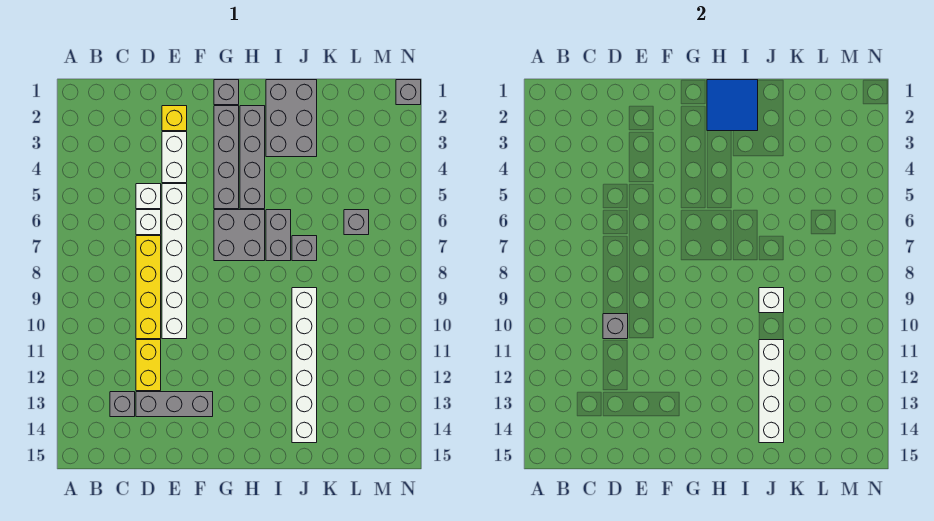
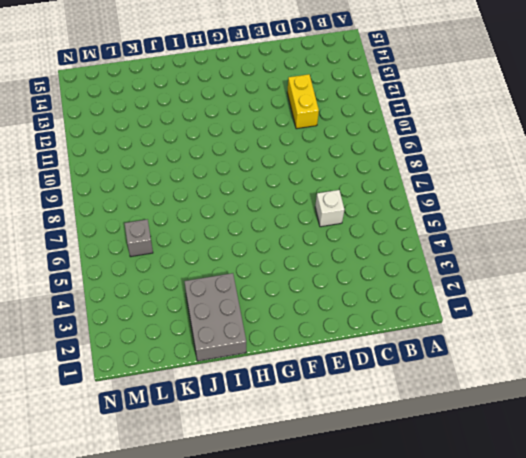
none -> grey brick C13 level 1
none -> white brick D5 level 1
none -> yellow brick D7:D10 level 1

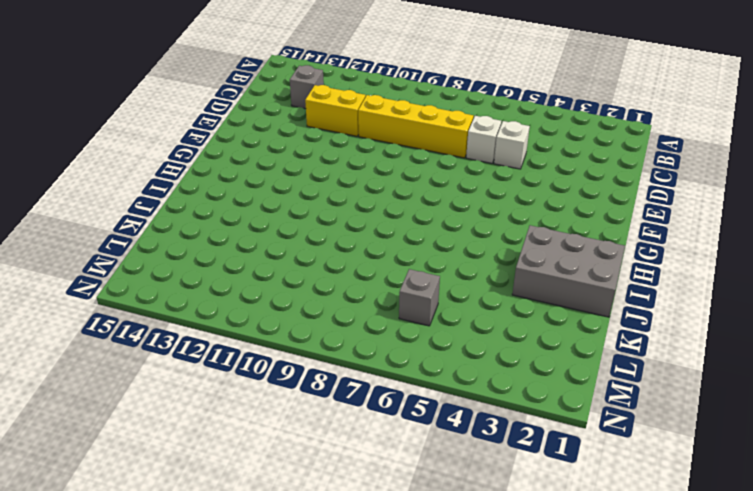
none -> grey brick D13:F13 level 1
none -> yellow brick E2 level 1
none -> white brick E3:E4 level 1

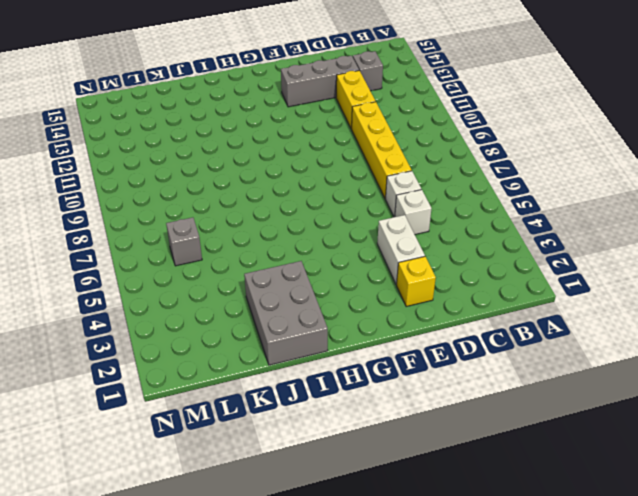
none -> white brick E5:E10 level 1
none -> grey brick G1 level 1
none -> grey brick G2:G5 level 1

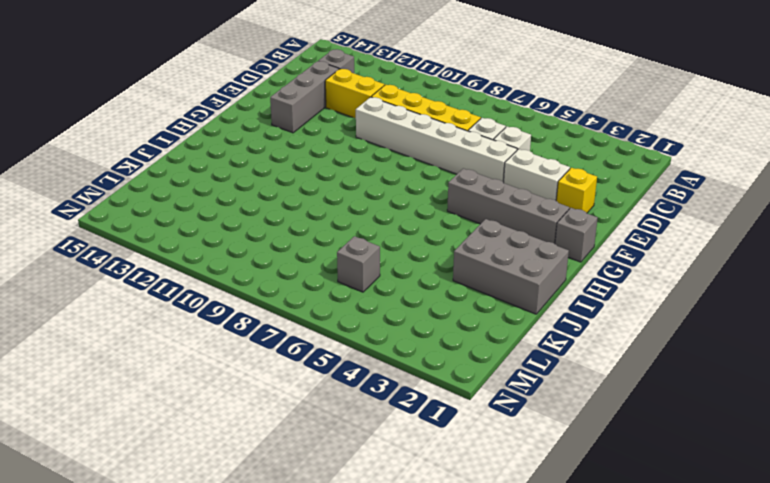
none -> grey brick G6:H7 level 1
none -> grey brick H2:H5 level 1
none -> grey brick I6:I7 level 1

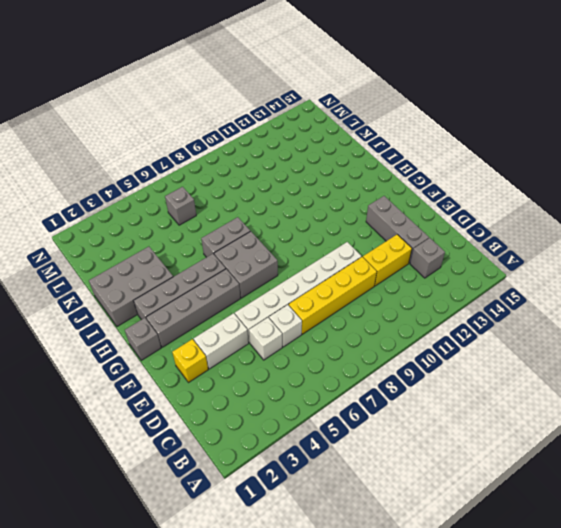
none -> grey brick J7 level 1
none -> white brick J9:J14 level 1
none -> grey brick N1 level 1

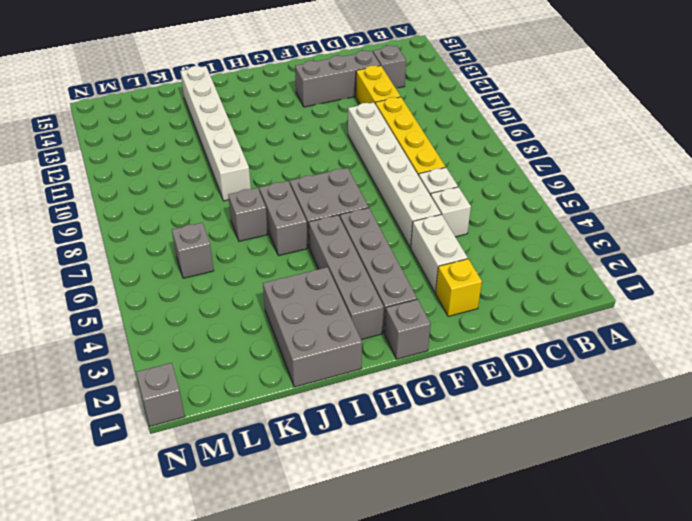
none -> grey brick D10 level 2
none -> blue tile H1:I2 level 2
none -> white brick J9 level 2

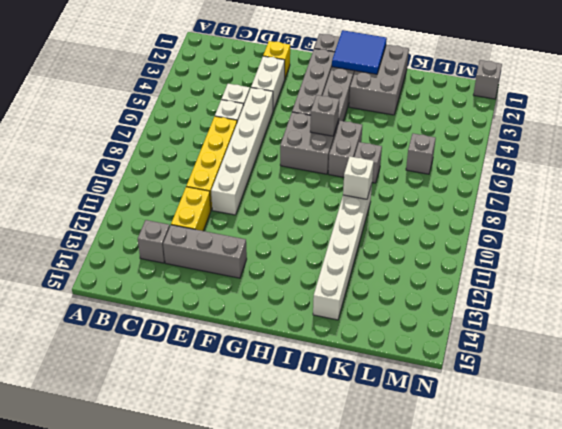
grey brick H6 level 2 -> grey brick D10 level 2
none -> white brick J11:J14 level 2

